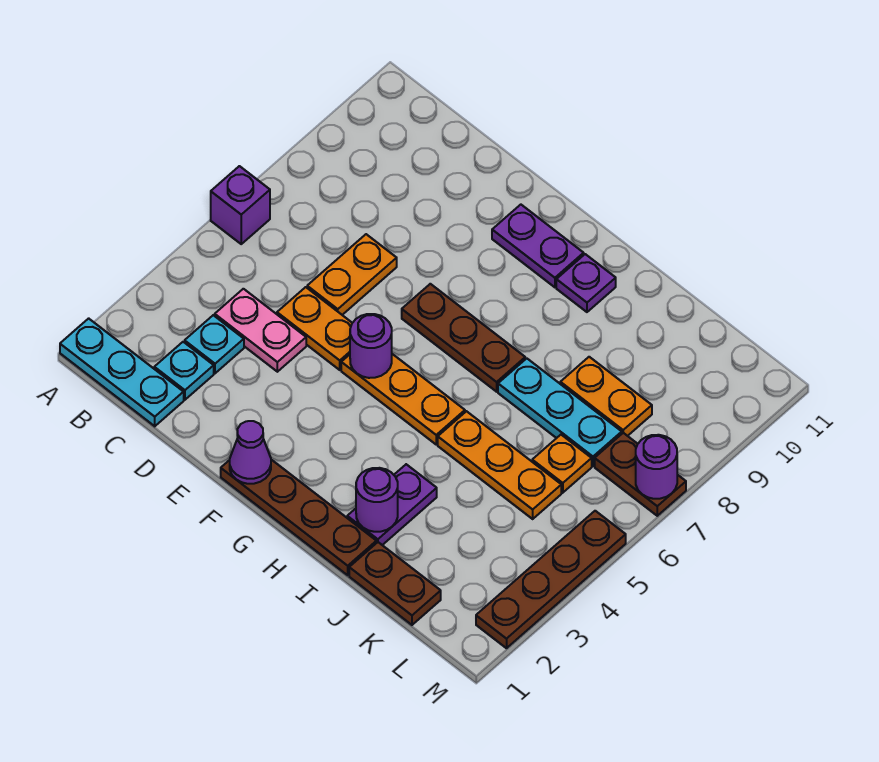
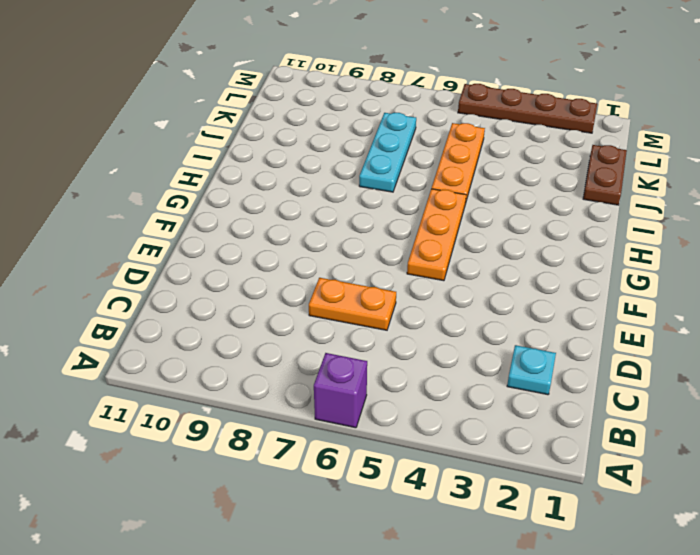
none -> cyan plate A1:C1 level 1
none -> cyan plate C3 level 1
none -> pink plate C4:D4 level 1

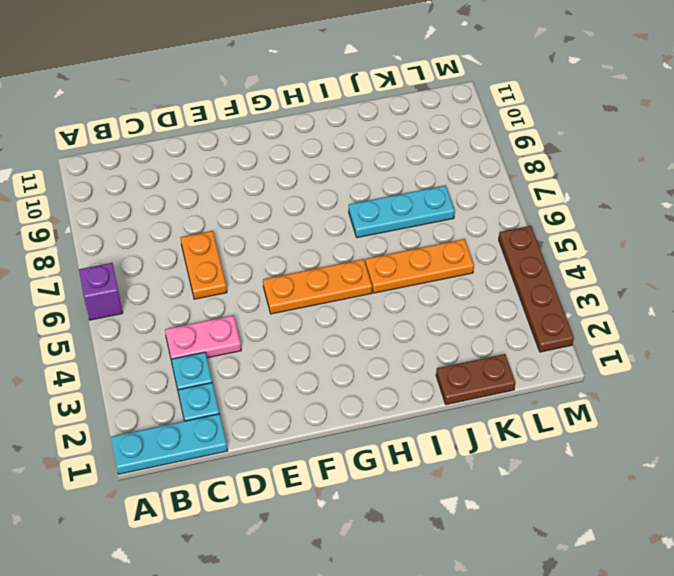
none -> orange plate D5:E5 level 1
none -> brown plate F1:I1 level 1
none -> brown plate F7:H7 level 1

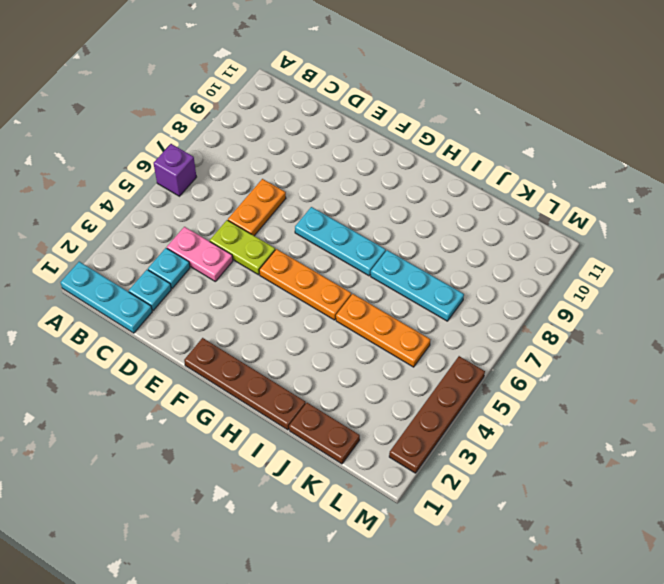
lime plate D5:E5 level 1 -> orange plate D5:E5 level 1
cyan plate F7:H7 level 1 -> brown plate F7:H7 level 1
none -> purple plate F10:G10 level 1
none -> purple plate H10 level 1
none -> purple plate I2:I3 level 1

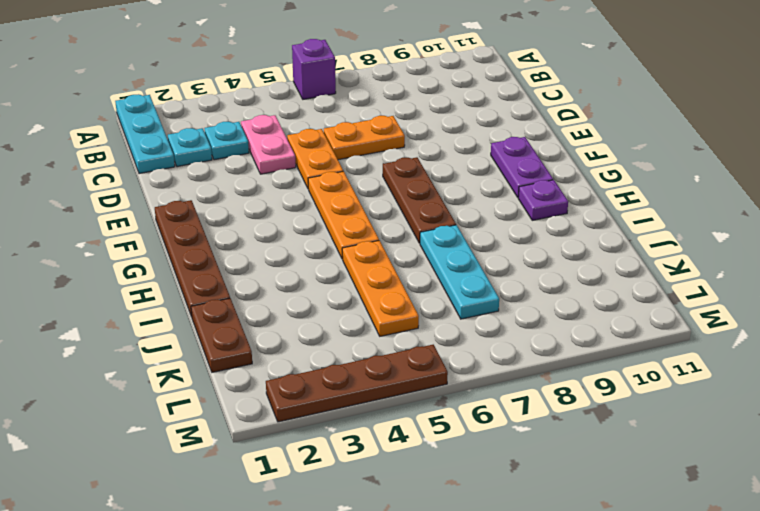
none -> purple plate I2:I3 level 1
none -> orange plate J8:K8 level 1
none -> orange plate K6 level 1

